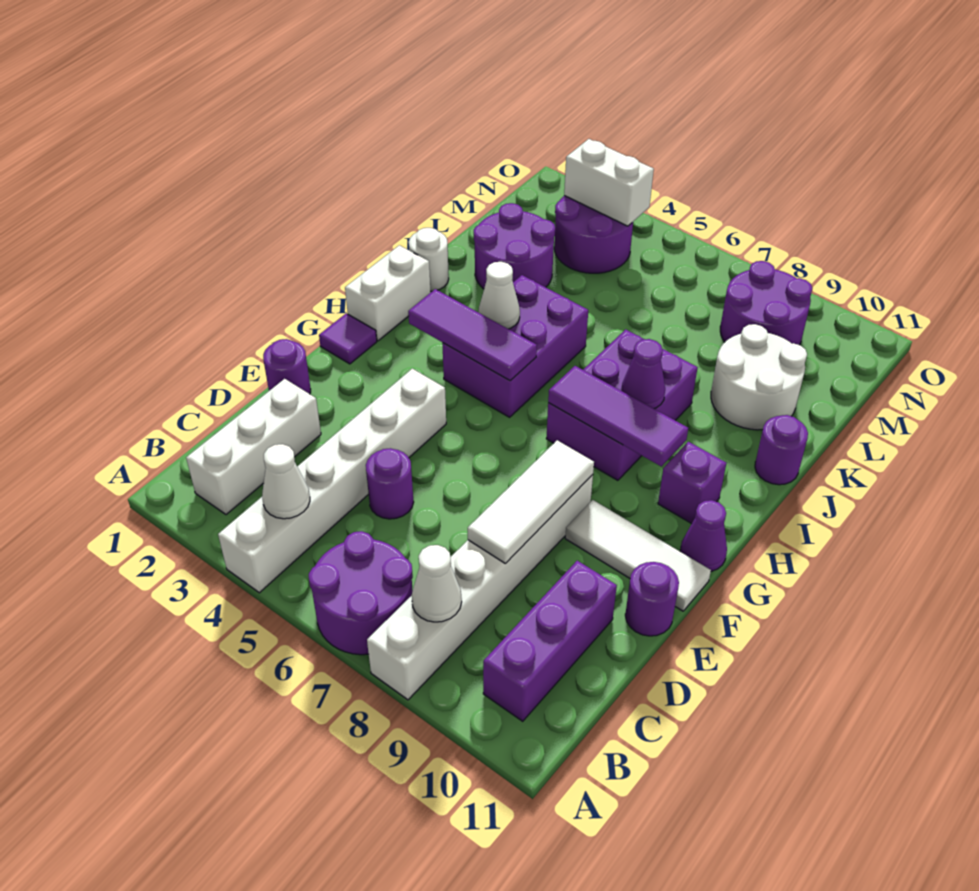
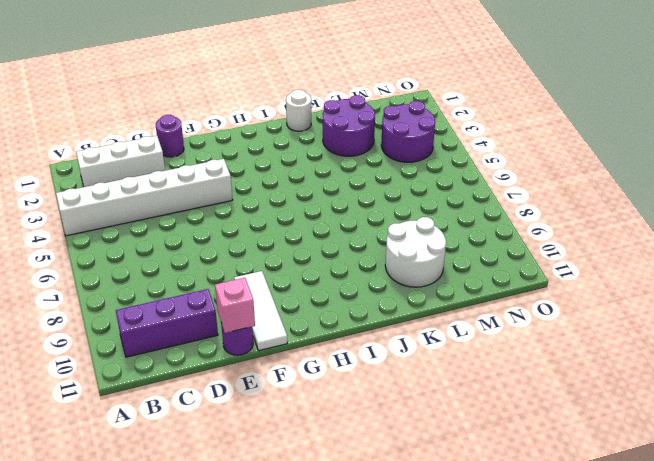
pink brick E11 level 2 -> none
none -> purple round brick A6:B7 level 1
none -> white brick A8:F8 level 1
none -> purple round brick D5 level 1

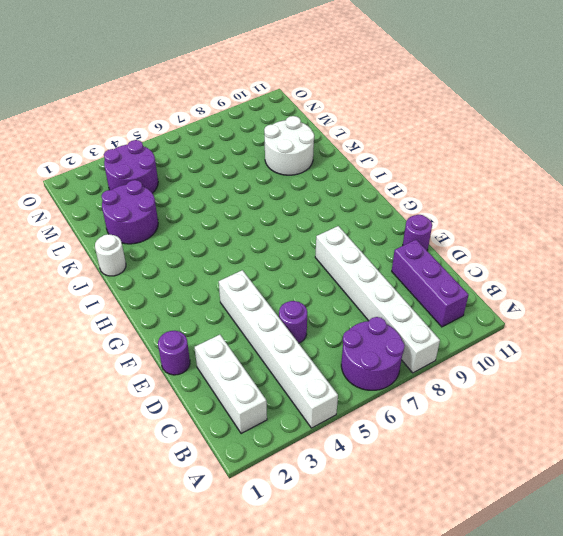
none -> white tile F9:F11 level 1
none -> purple tile G1 level 1
none -> purple cone G11 level 1

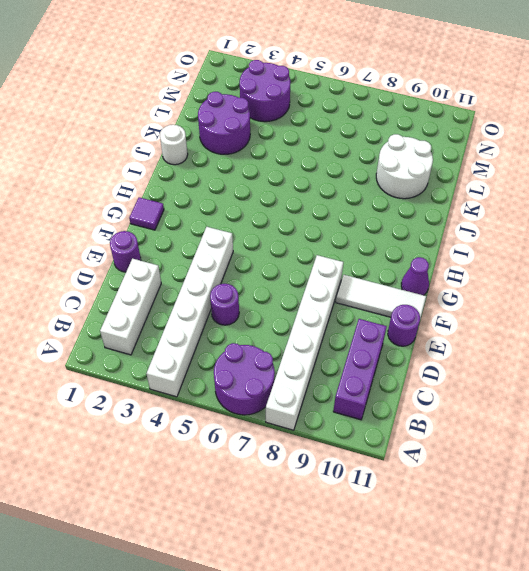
none -> white brick H1:I1 level 1
none -> purple brick H4:J5 level 1
none -> purple brick H7:J8 level 1

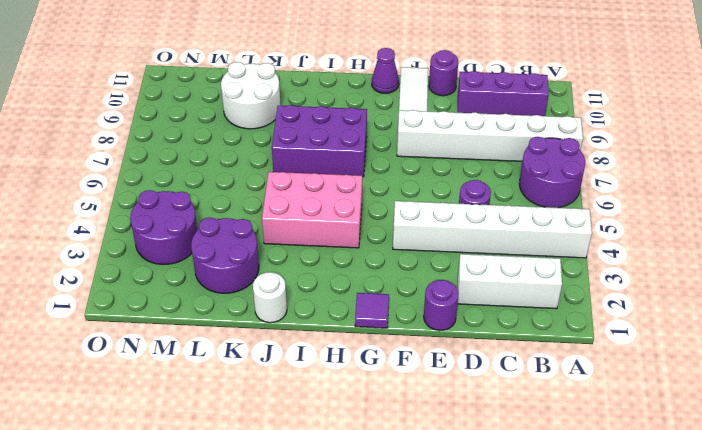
pink brick H4:J5 level 1 -> purple brick H4:J5 level 1
none -> white brick H1:I1 level 1
none -> purple brick H10 level 1
none -> purple round brick J11 level 1

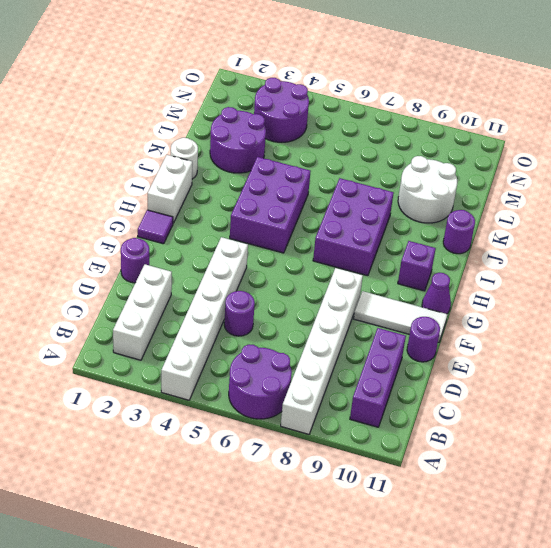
none -> purple round brick M8:N9 level 1
none -> white cone B4 level 2
none -> white cone B8 level 2

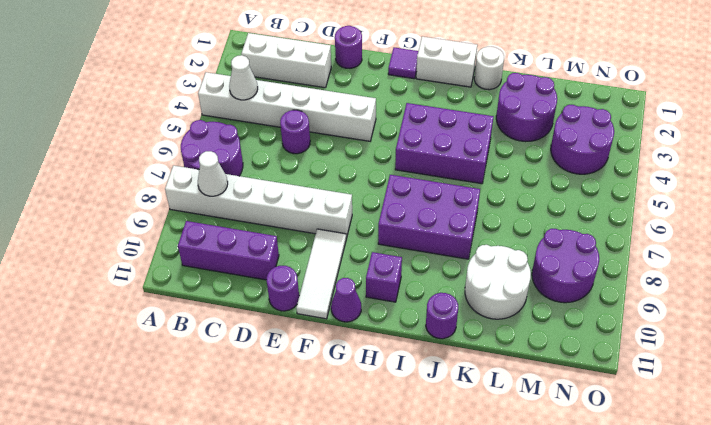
none -> white tile D8:F8 level 2
none -> purple tile H3:H5 level 2
none -> purple tile H7:H9 level 2

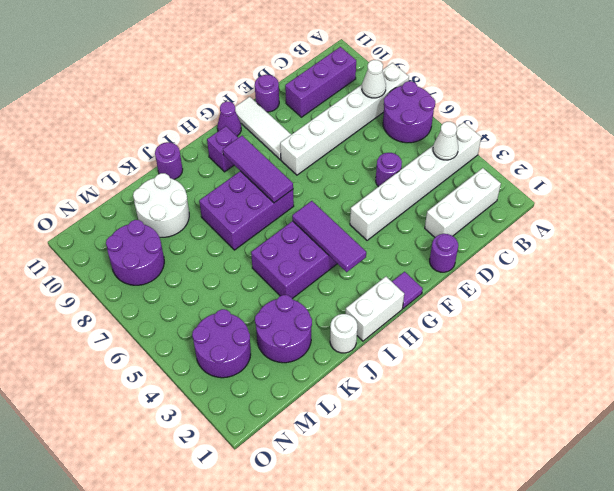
none -> white tile D8:F8 level 2
none -> white cone I4 level 2
none -> purple cone I8 level 2

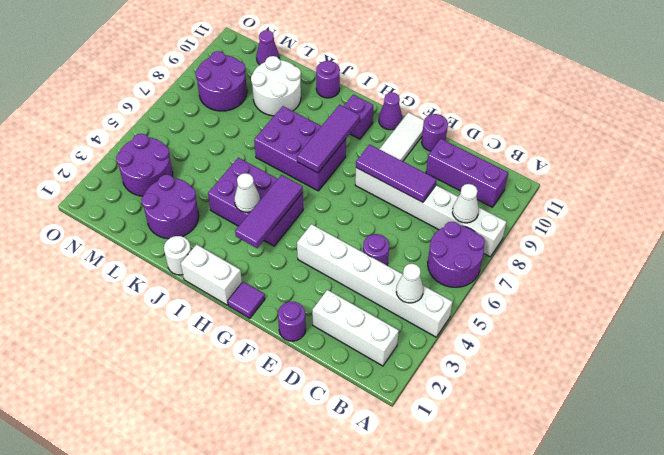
purple tile D8:F8 level 2 -> white tile D8:F8 level 2
purple cone M11 level 1 -> purple cone I8 level 2
none -> white brick N3:N4 level 2

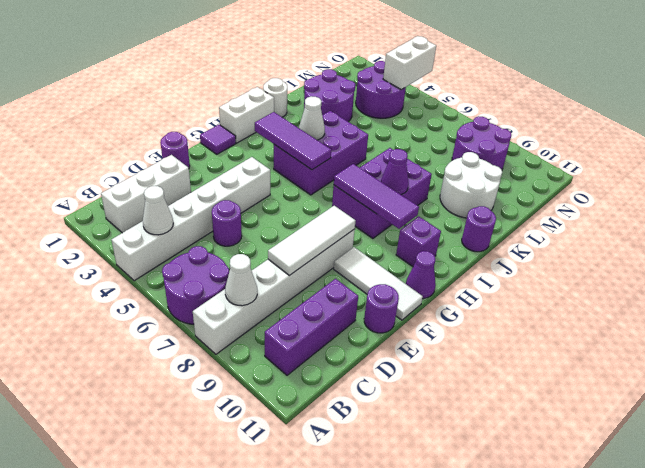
white brick N4:O4 level 2 -> white brick N3:N4 level 2

